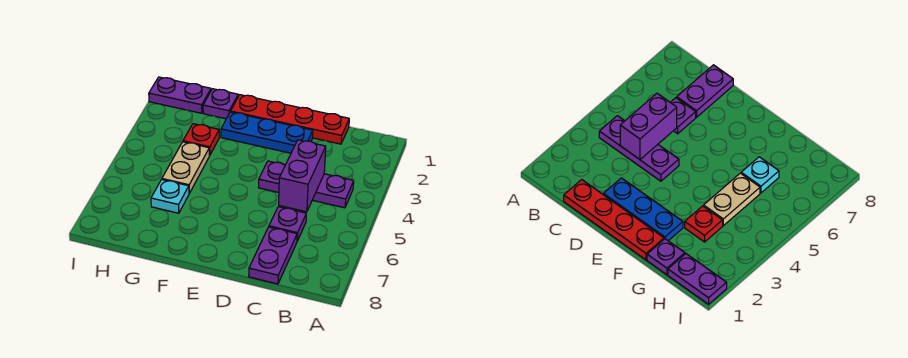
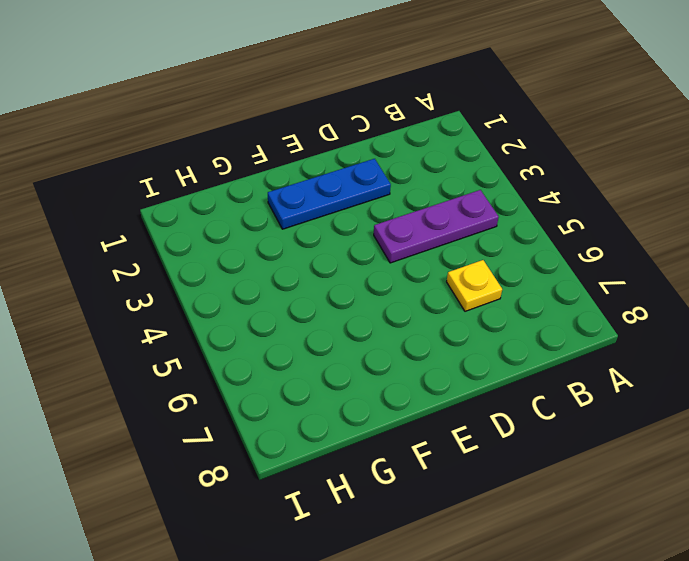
yellow plate C6 level 1 -> purple plate C6 level 1
none -> red plate C1:F1 level 1
none -> purple plate C7:C8 level 1

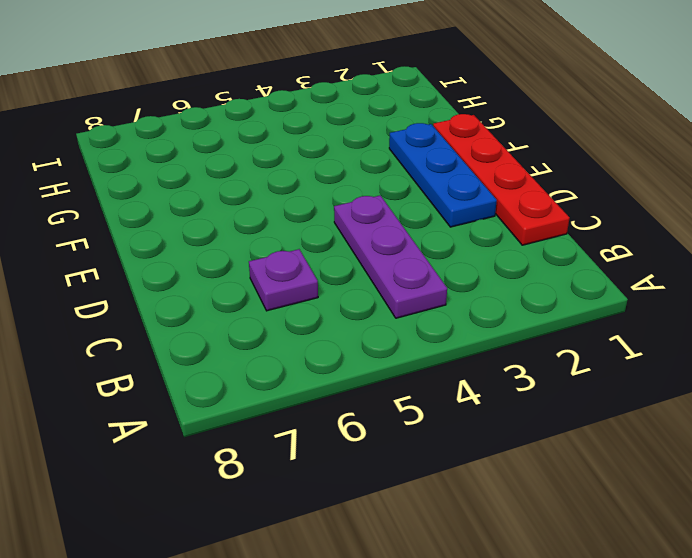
none -> purple plate C7:C8 level 1
none -> purple plate G1 level 1

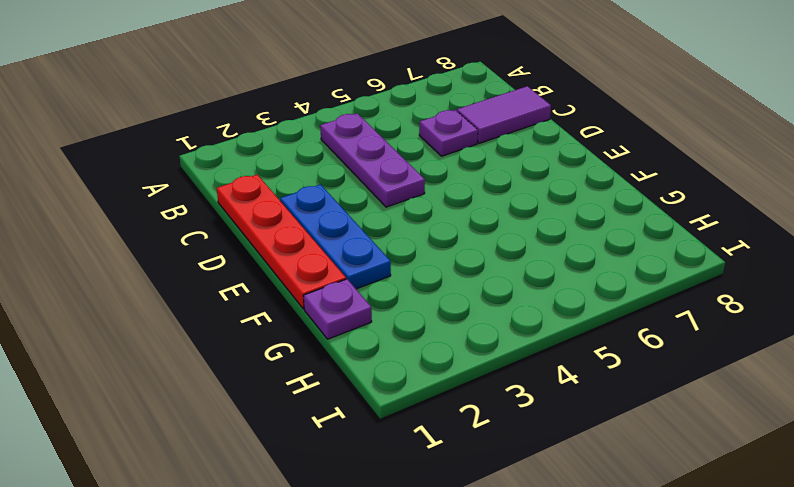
purple tile C7:C8 level 1 -> purple plate C7:C8 level 1
none -> red plate G3 level 1
none -> tan plate G4:G5 level 1

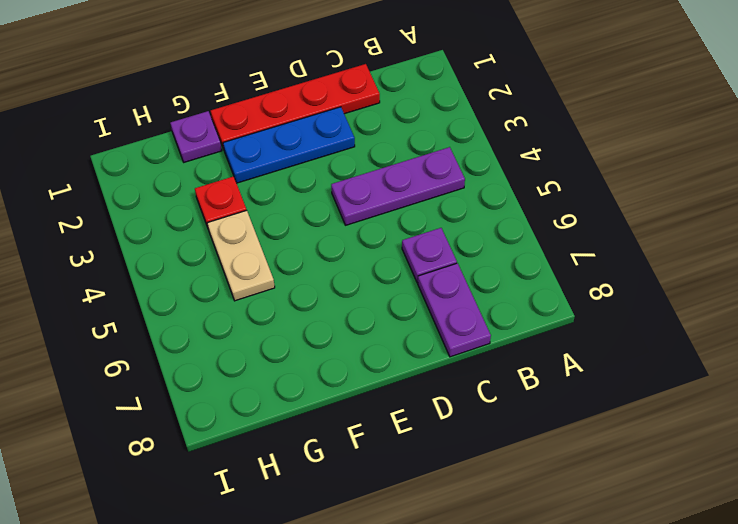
none -> cyan plate G6 level 1
none -> purple plate H1:I1 level 1

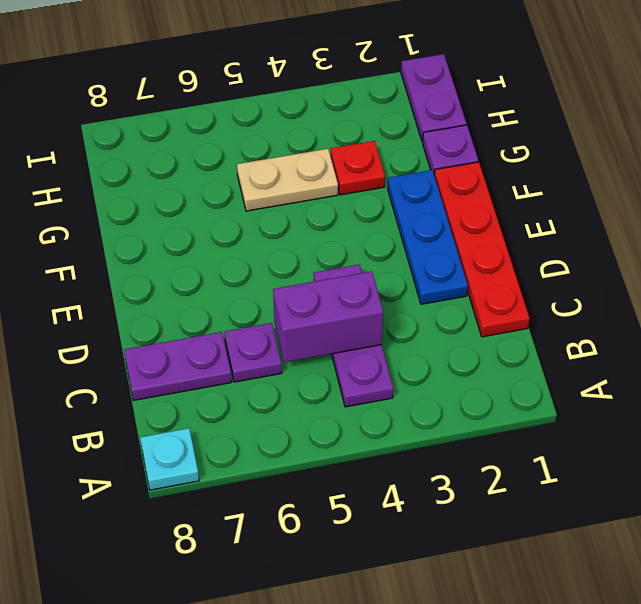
cyan plate A8 level 1 -> cyan plate G6 level 1

